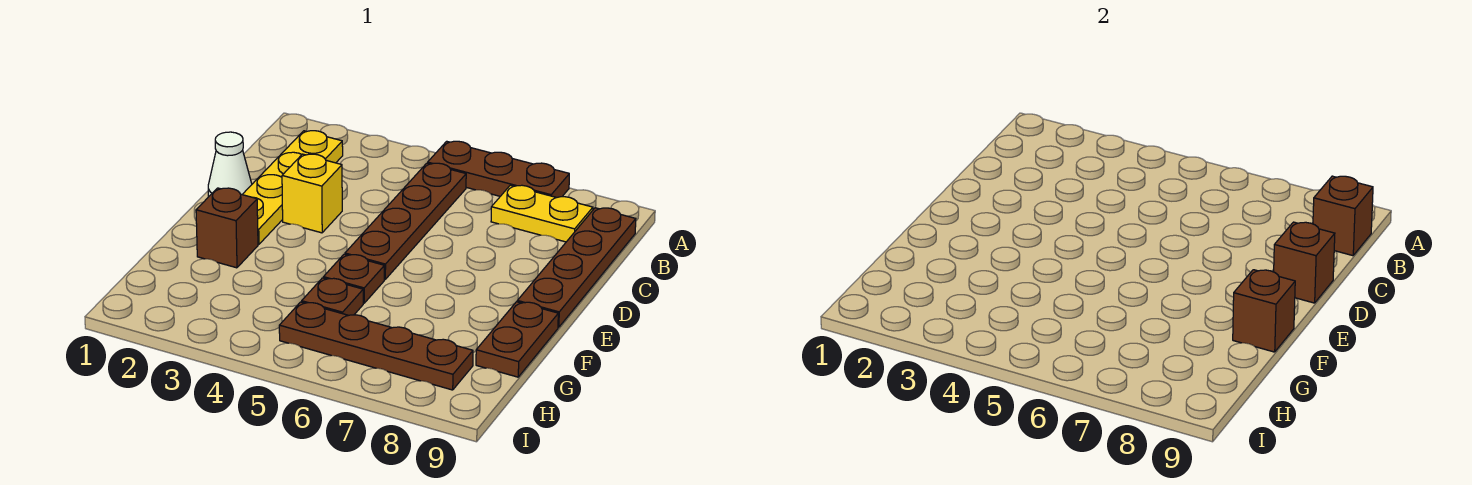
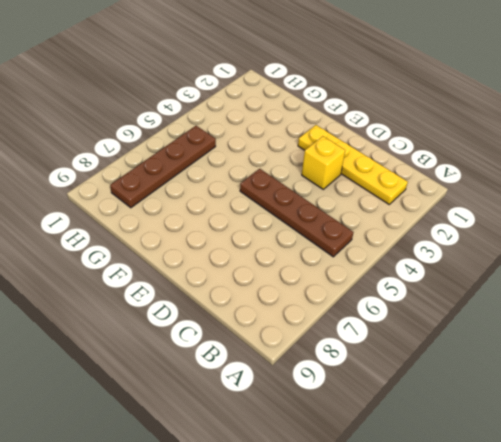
none -> brown plate A5:A7 level 1
none -> yellow plate B7:B8 level 1
none -> brown plate B9:E9 level 1

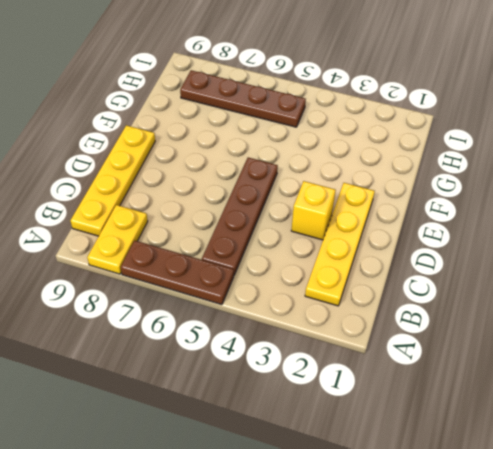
yellow plate A8:B8 level 1 -> yellow plate B7:B8 level 1
yellow plate B9:E9 level 1 -> brown plate B9:E9 level 1
none -> white cone D1 level 1
none -> brown brick F2 level 1
none -> brown plate F5 level 1

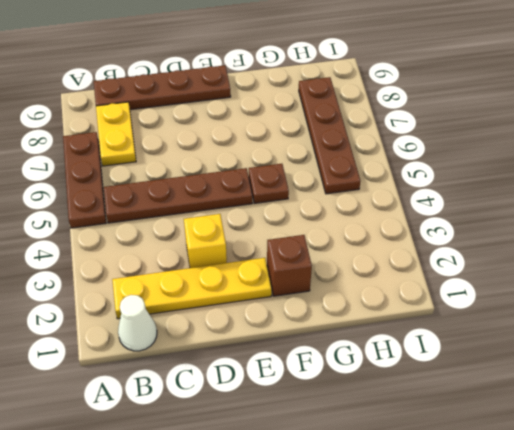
white cone B1 level 1 -> white cone D1 level 1
none -> brown plate F9:G9 level 1
none -> brown plate G5 level 1
none -> brown brick B9 level 2

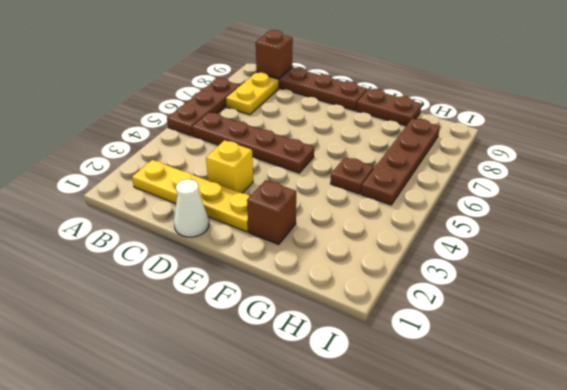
none -> brown plate F5 level 1
none -> brown brick D9 level 2
none -> brown brick F9 level 2

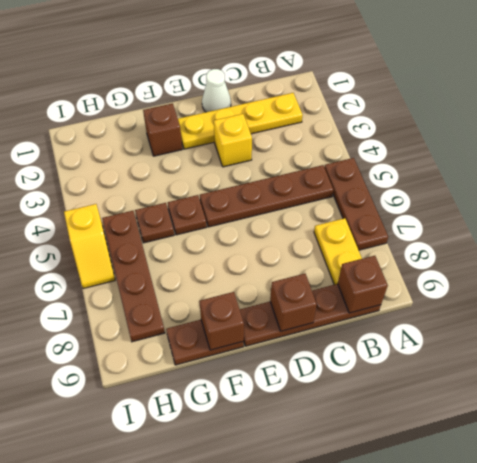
yellow slope I5:I6 level 1 top 5 -> none

